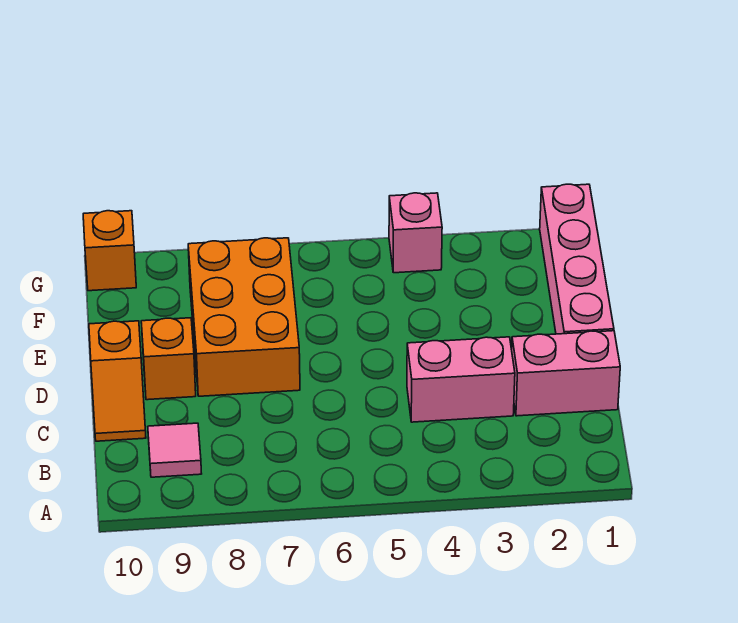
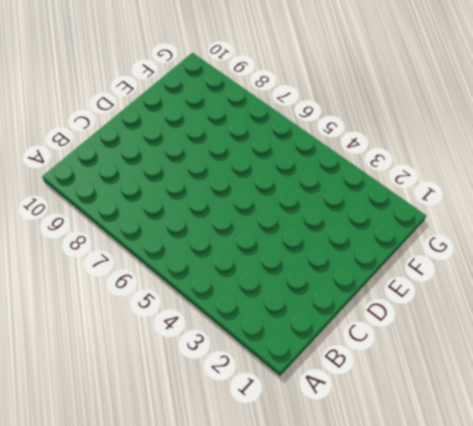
none -> pink tile B9 level 1
none -> pink brick C1:C2 level 1

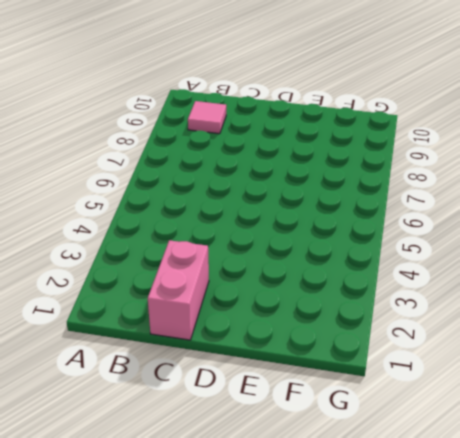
none -> pink brick C3:C4 level 1
none -> orange slope C10:D10 level 1 top D

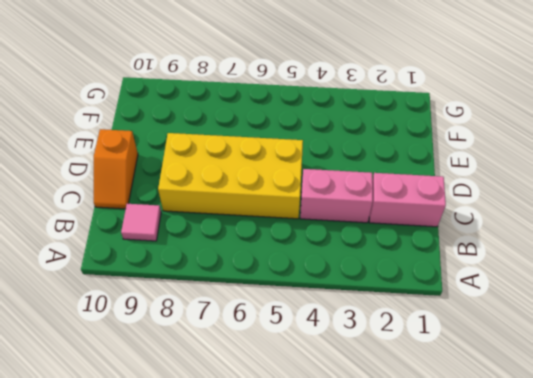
yellow brick C5:D8 level 1 -> orange brick D7:F8 level 1
none -> pink brick D1:G1 level 1
none -> orange brick D9 level 1

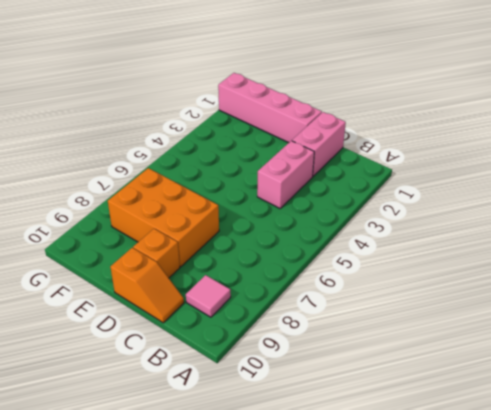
none -> pink brick G4 level 1
none -> orange brick G10 level 1

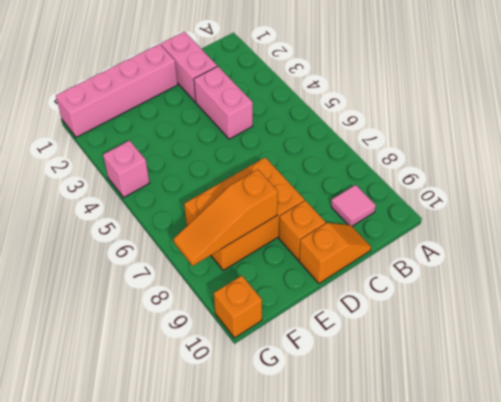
orange slope E8:G8 level 2 top E -> none

